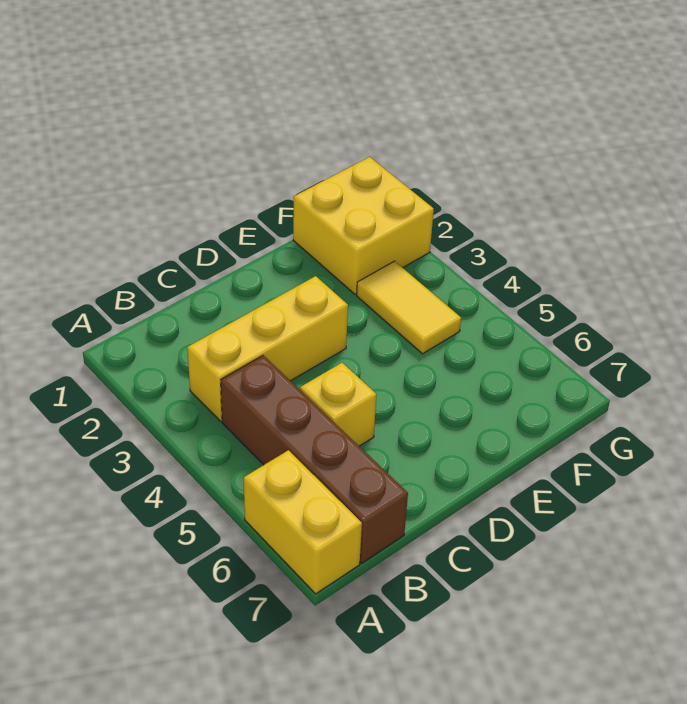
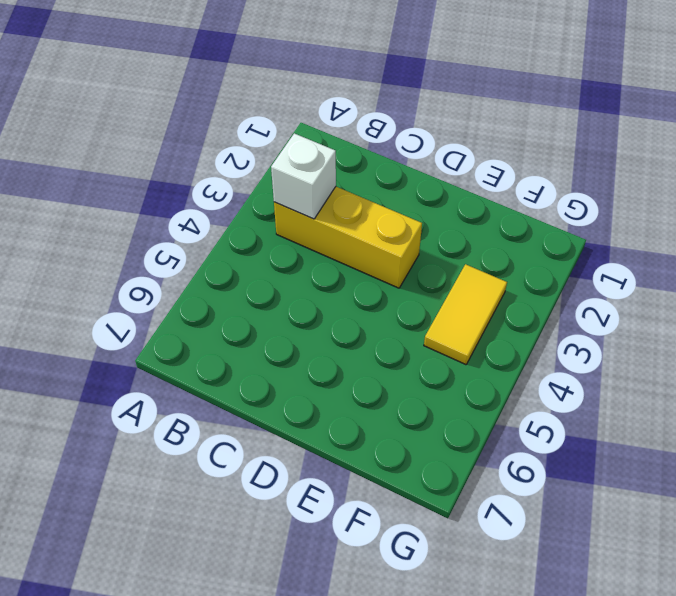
white brick B3 level 2 -> none
none -> yellow brick A6:A7 level 1
none -> brown brick B4:B7 level 1

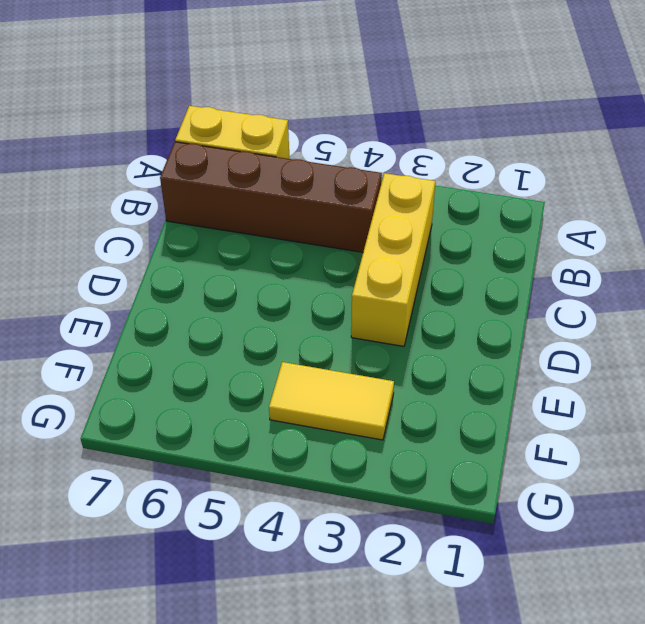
none -> yellow brick C5 level 1
none -> yellow brick F1:G2 level 1

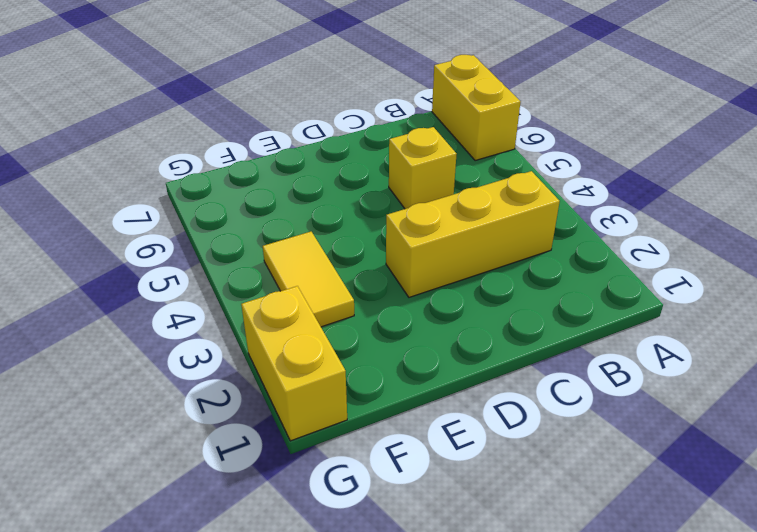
yellow brick G1:G2 level 1 -> yellow brick F1:G2 level 1
none -> brown brick B4:B7 level 1

